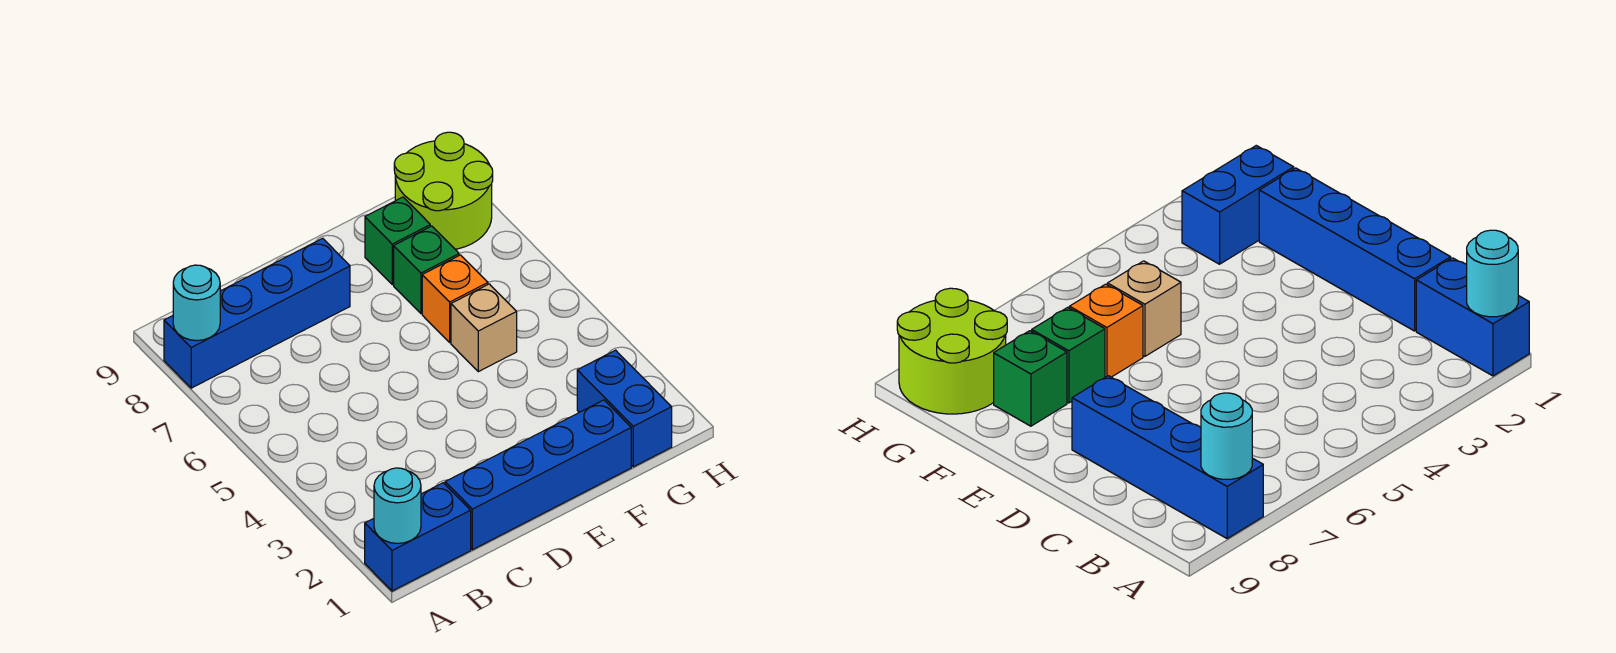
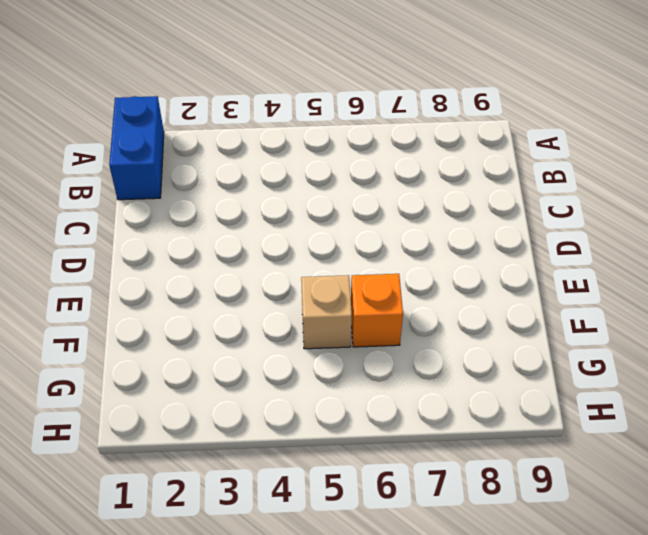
none -> blue brick A8:D8 level 1
none -> blue brick C1:F1 level 1

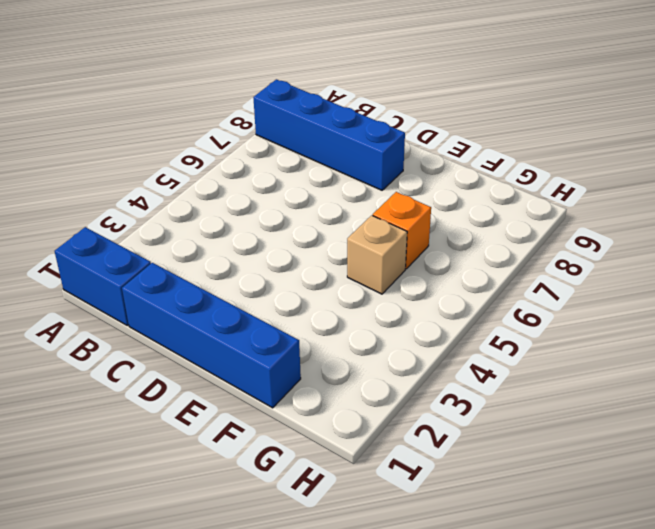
none -> green brick F7 level 1
none -> green brick F8 level 1

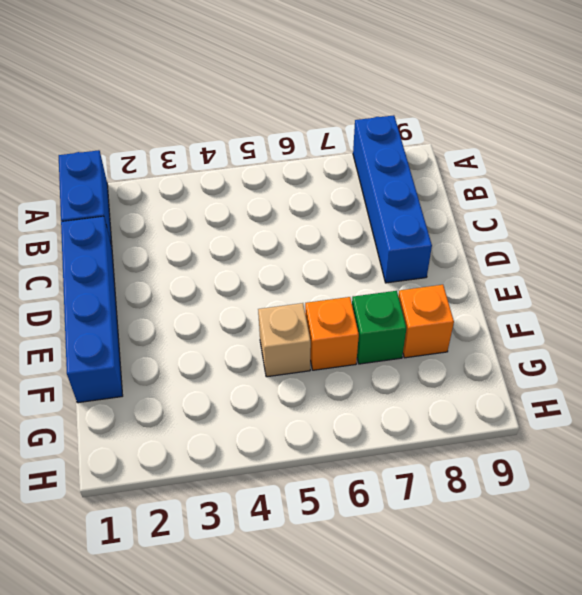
orange brick F8 level 1 -> green brick F8 level 1
none -> blue brick G1:G2 level 1
none -> lime round brick G8:H9 level 1

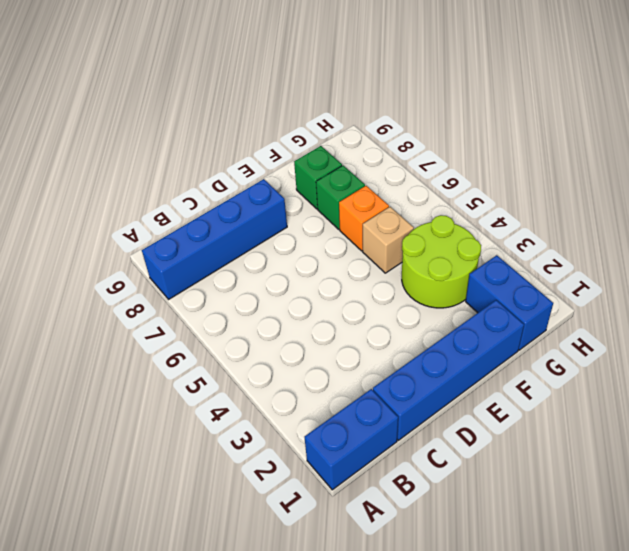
lime round brick F3:G4 level 1 -> lime round brick G8:H9 level 1
none -> cyan round brick A1 level 2
none -> cyan round brick A8 level 2

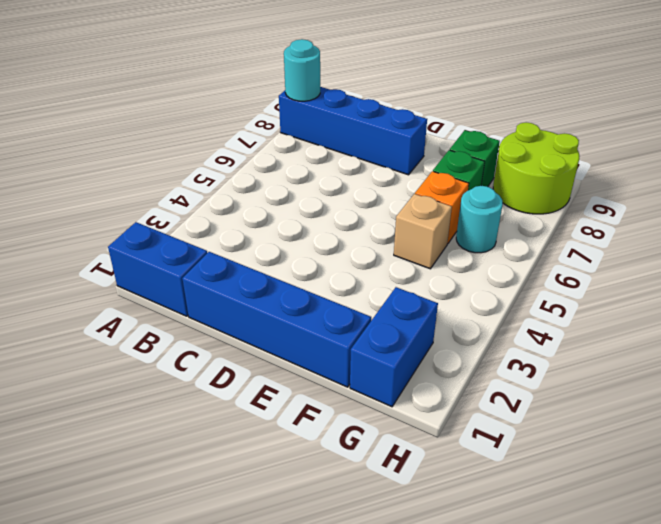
cyan round brick G6 level 1 -> cyan round brick A1 level 2

